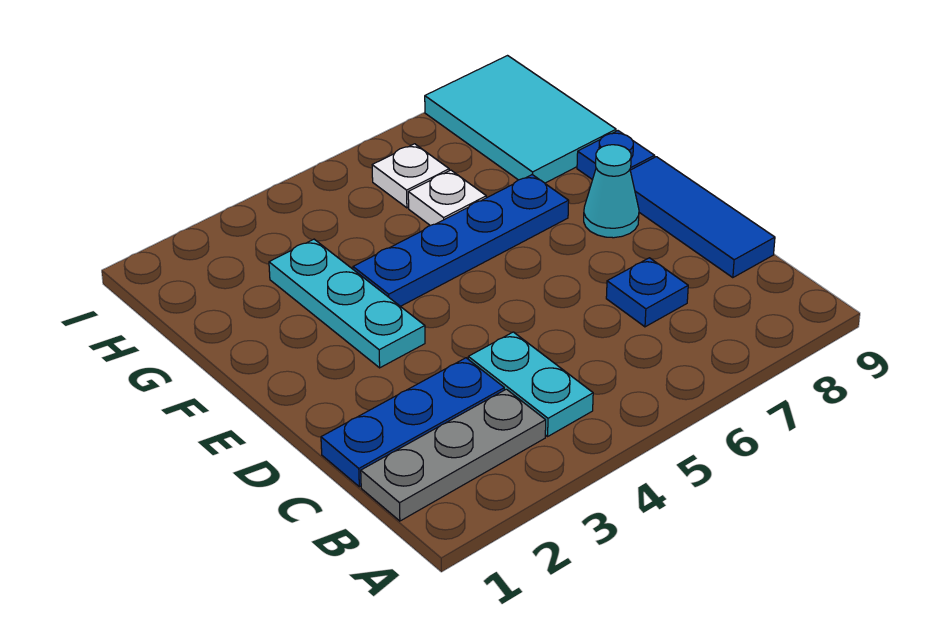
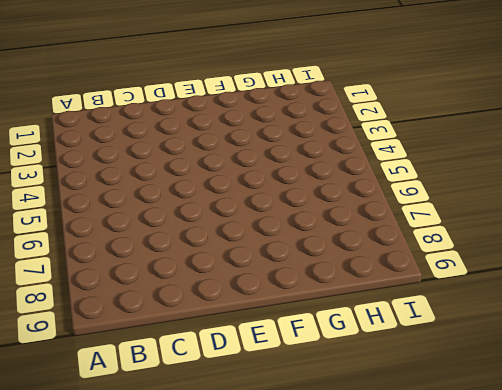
none -> grey plate B1:B3 level 1
none -> cyan plate B4:C4 level 1
none -> blue plate C1:C3 level 1

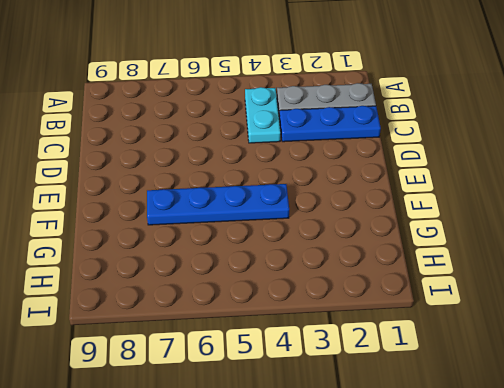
none -> blue plate C7 level 1
none -> blue tile C9:E9 level 1
none -> cyan plate E3:G3 level 1

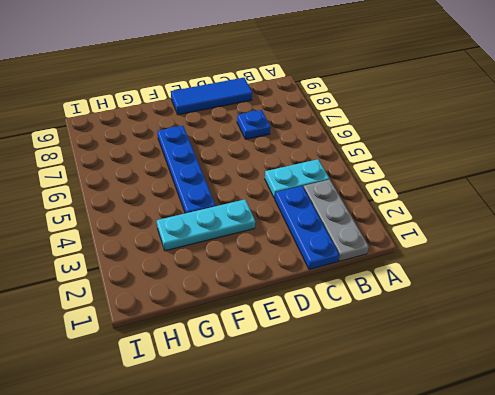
none -> cyan cone E8 level 1
none -> blue plate F9 level 1
none -> white plate G6 level 1

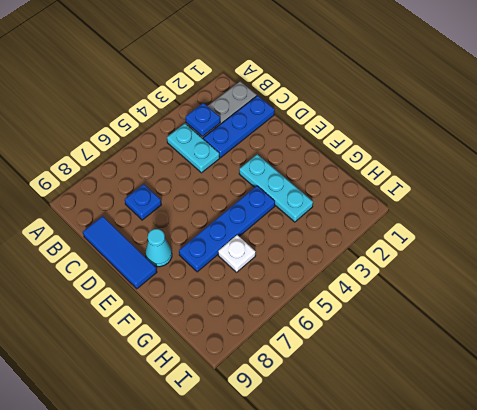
blue plate B3 level 2 -> blue plate F9 level 1
none -> cyan tile G8:I9 level 1
none -> white plate H6 level 1

